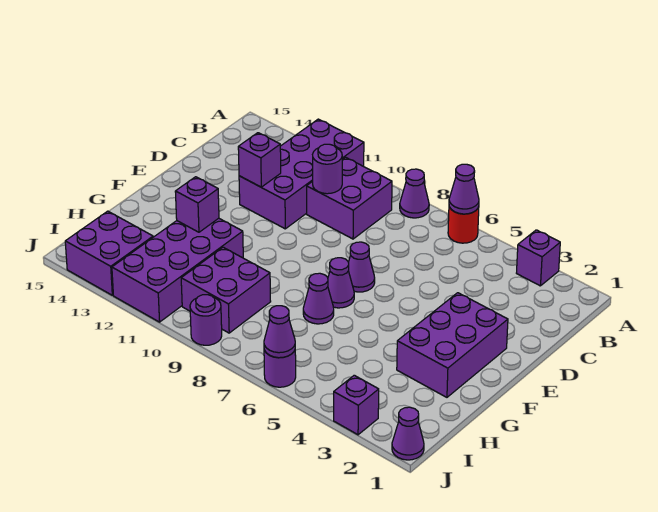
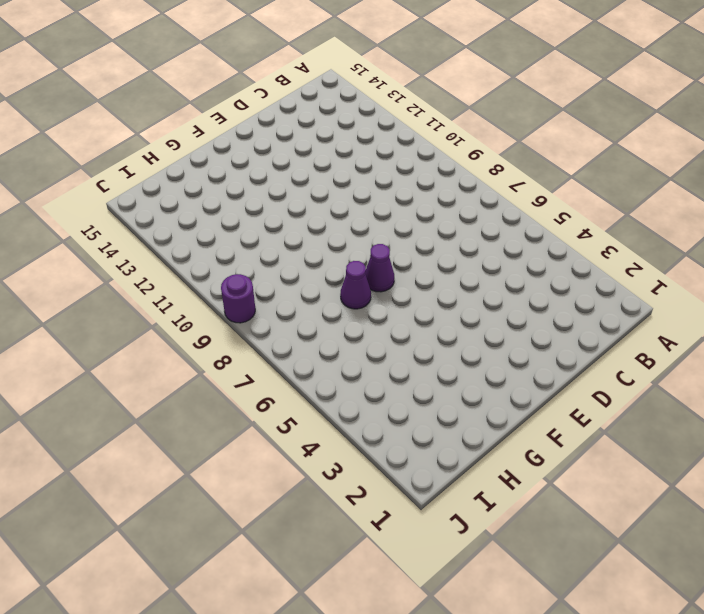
none -> purple brick A3 level 1
none -> red round brick A6 level 1
none -> purple cone A8 level 1

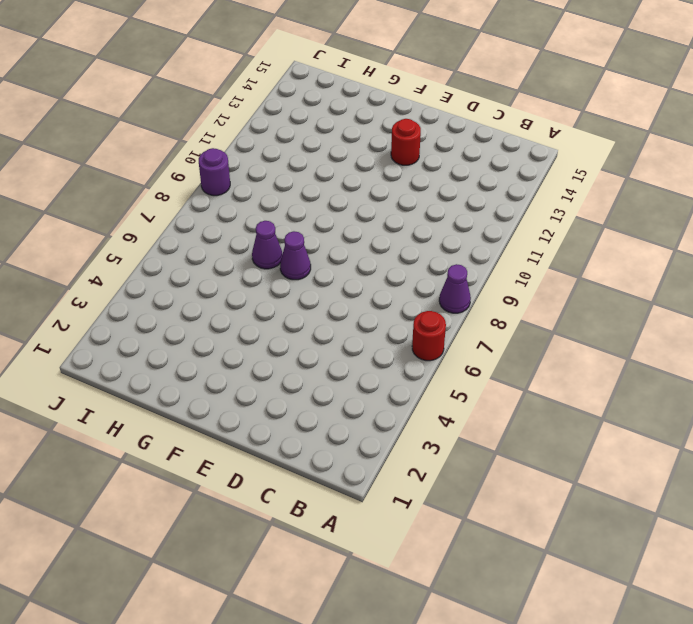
red round brick E13 level 1 -> none
none -> purple brick A3 level 1
none -> purple brick A11:D12 level 1
none -> purple brick B9:C10 level 1

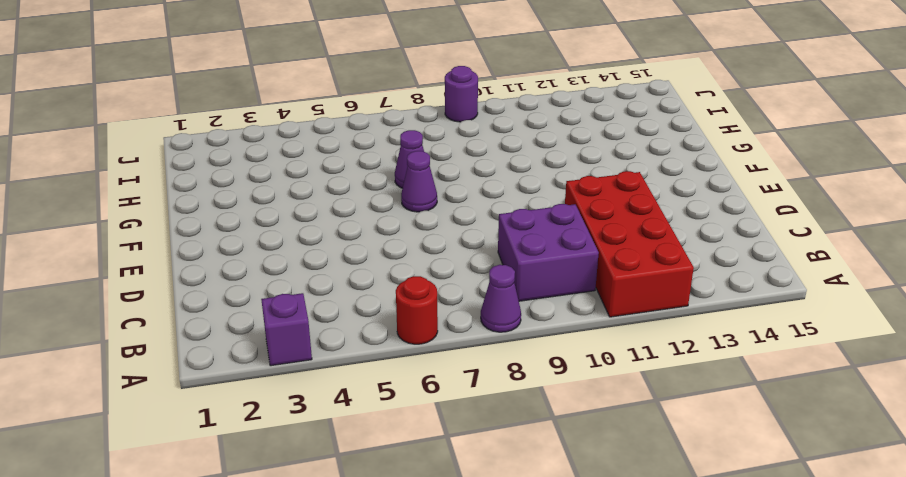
red brick A11:D12 level 1 -> purple brick A11:D12 level 1
none -> purple brick E2:G3 level 1
none -> purple cone E7 level 1
none -> purple brick G11:J12 level 1

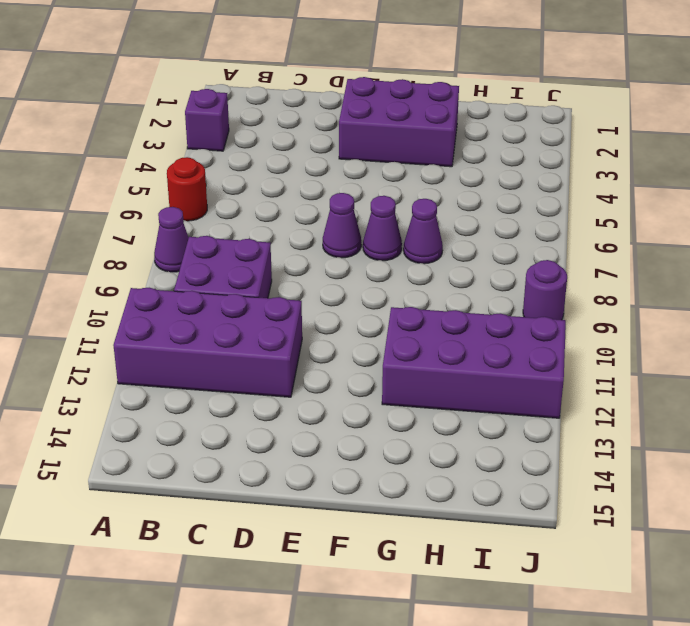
none -> purple brick H9:I10 level 1
none -> purple brick I13:J14 level 1
none -> purple cone J1 level 1

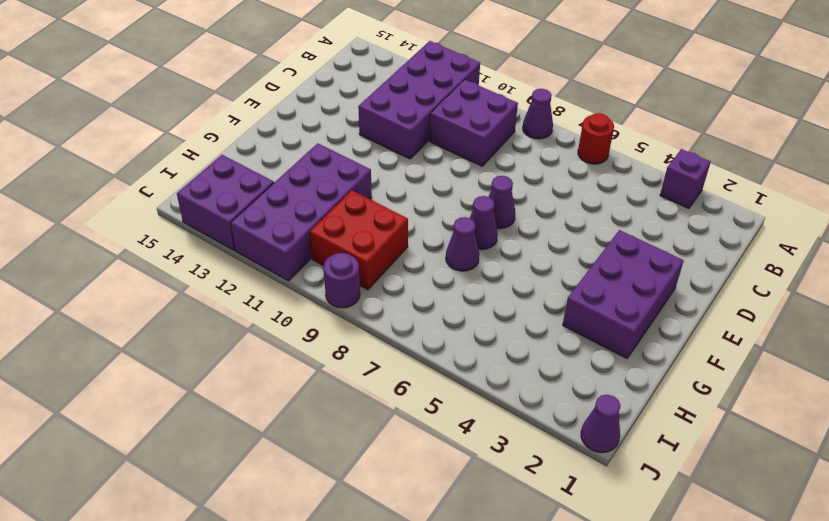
red brick H9:I10 level 1 -> purple brick H9:I10 level 1
none -> purple brick J3 level 1
none -> purple round brick J6 level 1
none -> purple cone A6 level 2

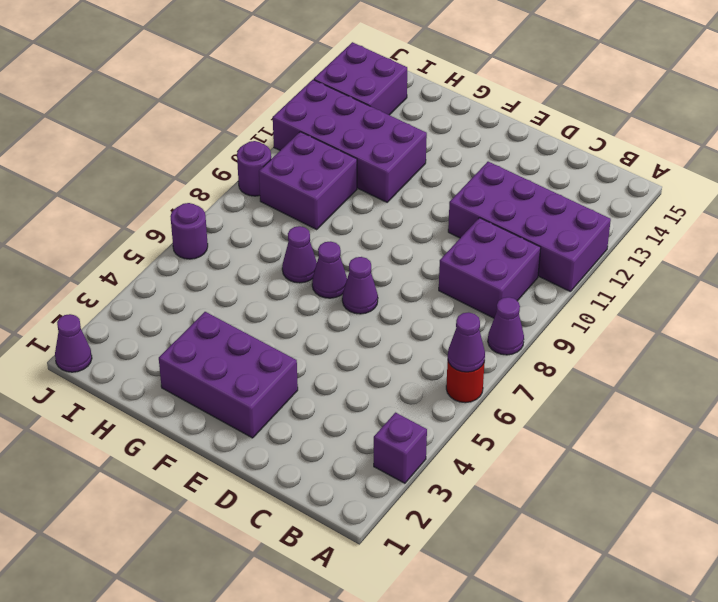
none -> purple brick J3 level 1
none -> purple round brick C10 level 2
none -> purple brick D12 level 2

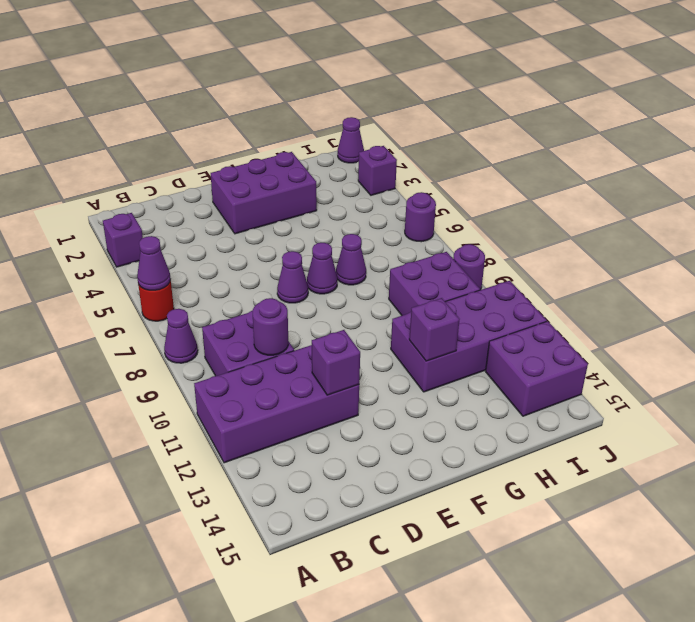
none -> purple cone J6 level 2

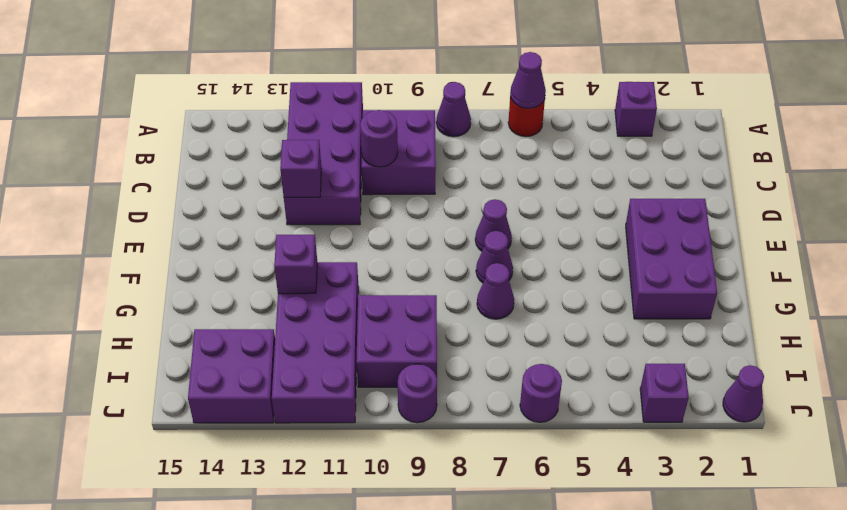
none -> purple cone J6 level 2

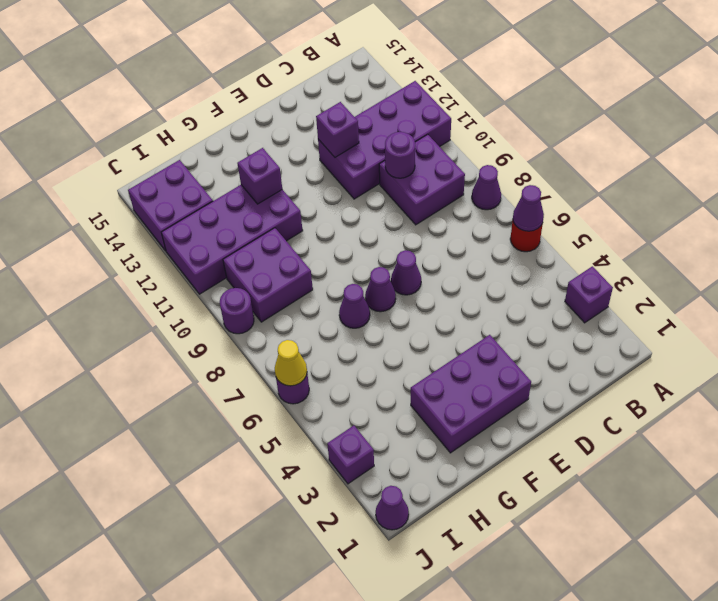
yellow cone J6 level 2 -> purple cone J6 level 2

